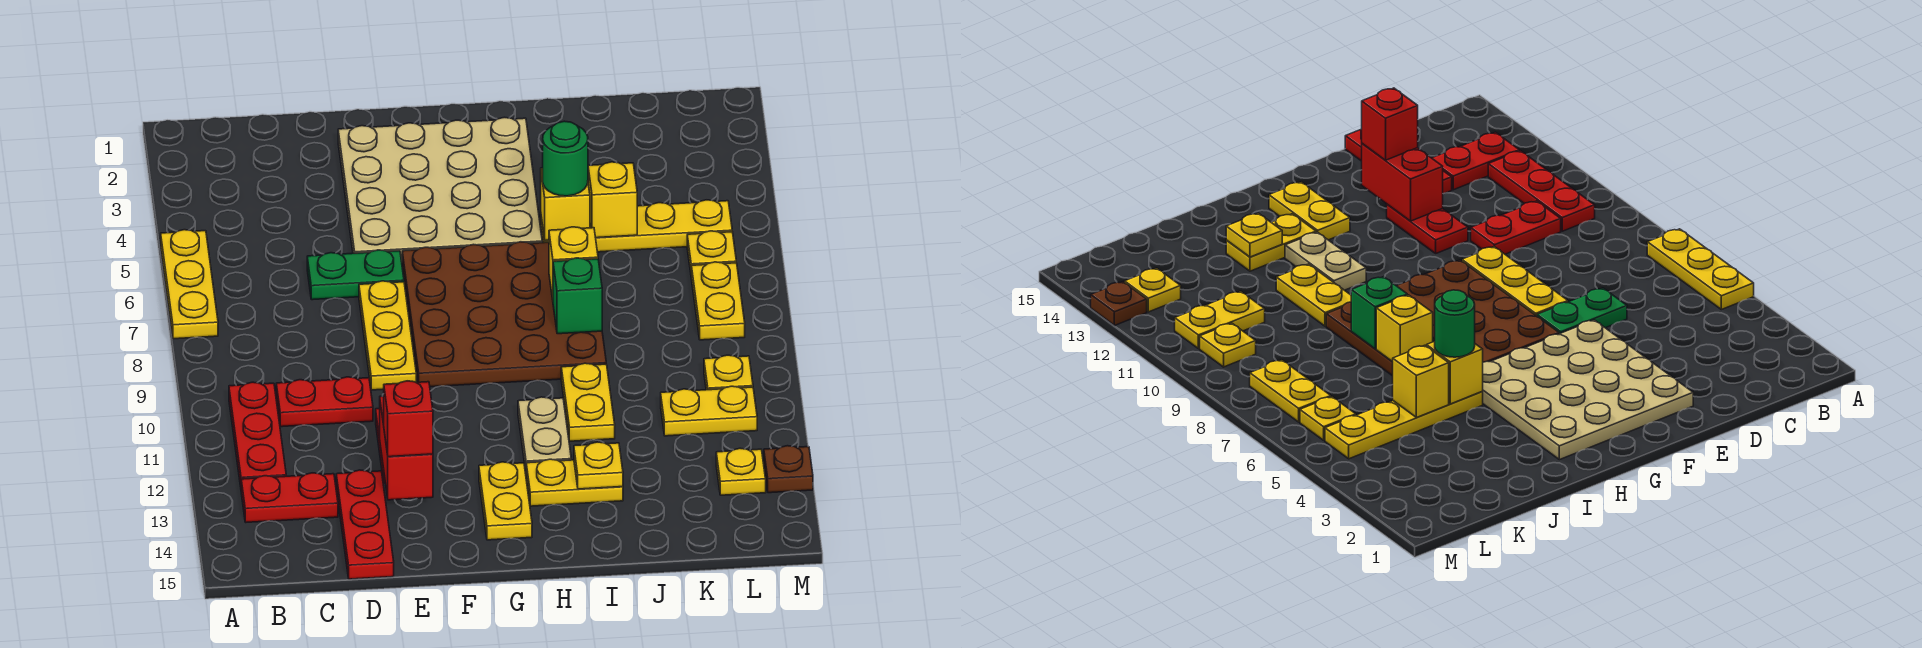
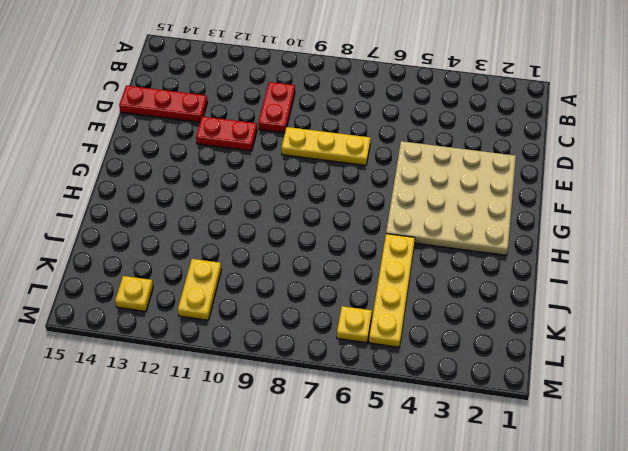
none -> yellow plate A5:A7 level 1
none -> red plate B10:B12 level 1
none -> red plate B13:C13 level 1

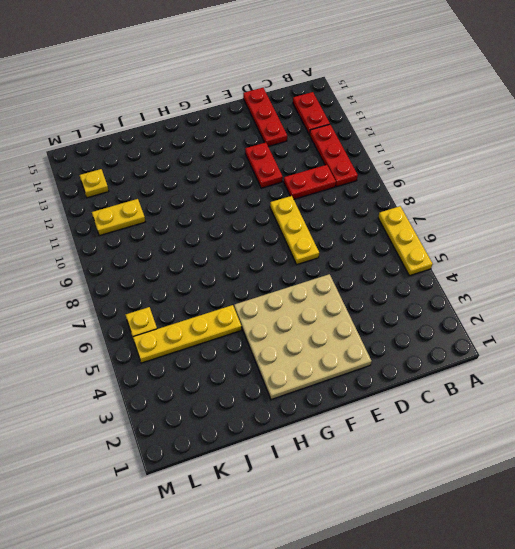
red plate B13:B14 level 1 -> red plate B13:C13 level 1
none -> green plate D6:E6 level 1
none -> brown plate F6:I9 level 1
none -> yellow plate G13:G14 level 1

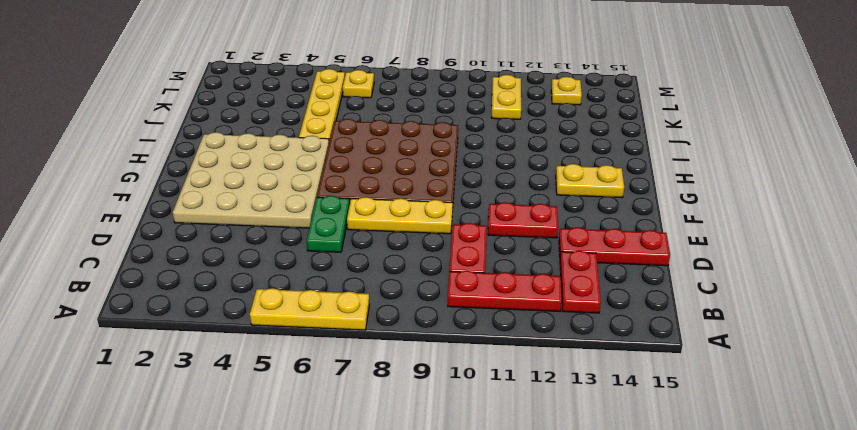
none -> tan plate H11:H12 level 1
none -> yellow plate H13:I13 level 1
none -> yellow plate I10:I11 level 1

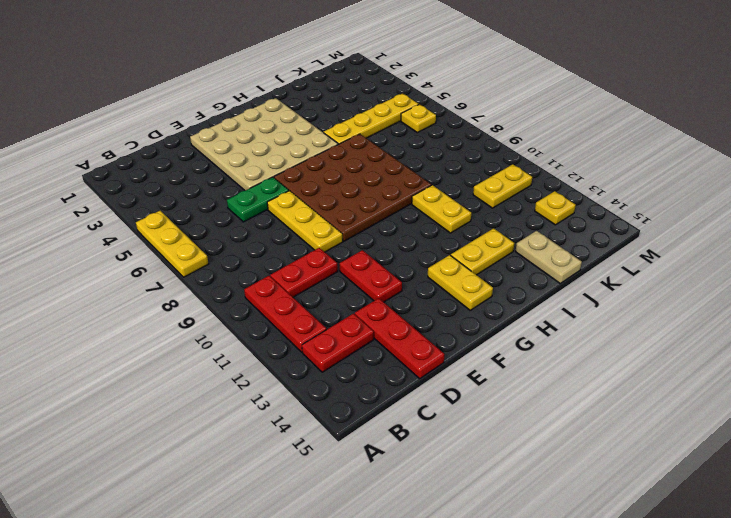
tan plate J14:J15 level 1 -> tan plate H11:H12 level 1
none -> yellow plate L7:L8 level 1
none -> yellow plate L10 level 1
none -> brown plate M13 level 1

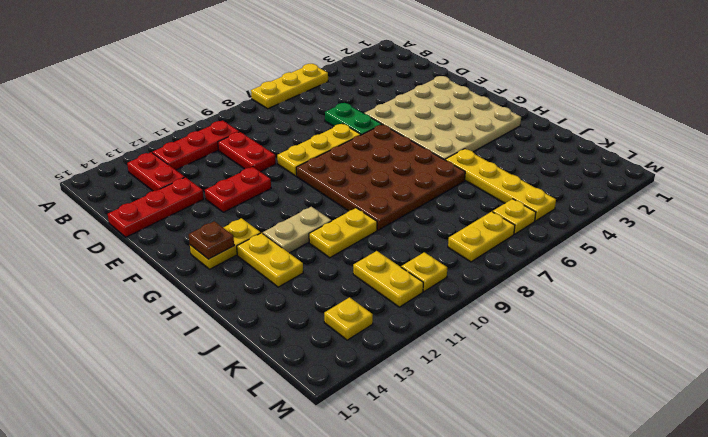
brown plate G14 level 2 -> brown plate M13 level 1
none -> red brick E12:E13 level 2
none -> yellow brick I5 level 2
none -> yellow brick I7 level 2

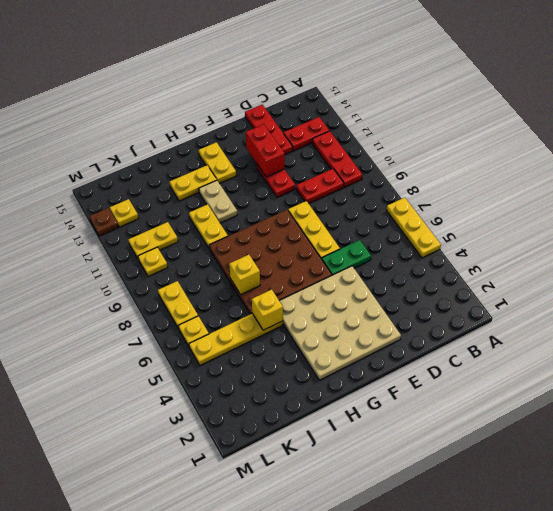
none -> green brick I8 level 2
none -> yellow plate I13 level 2
none -> yellow brick J5 level 2

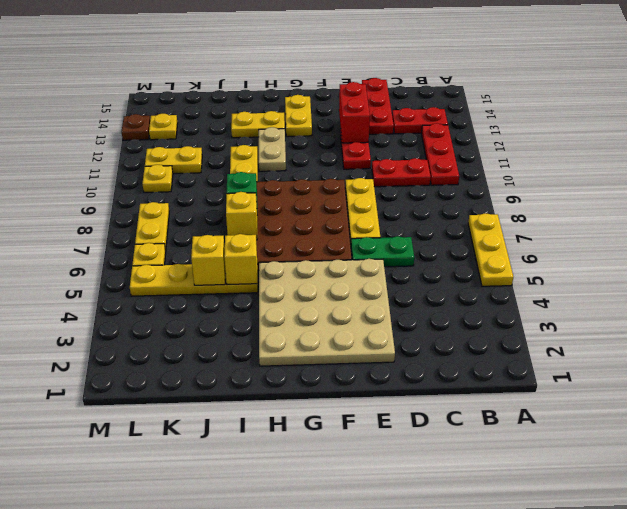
none -> yellow plate I13 level 2
none -> red brick E13 level 3
none -> green round brick I5 level 3

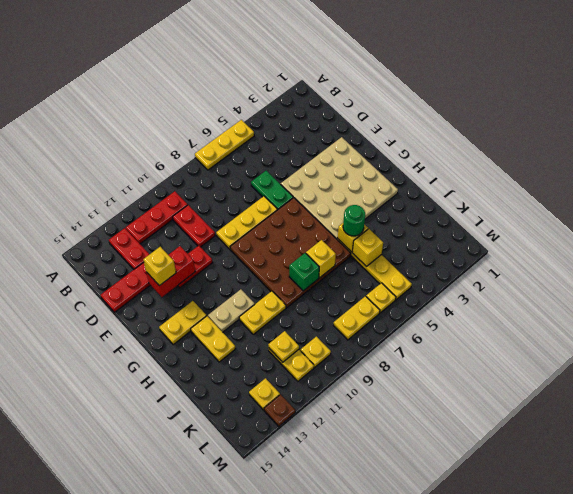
yellow brick E13 level 3 -> red brick E13 level 3
yellow plate K11 level 2 -> yellow plate I13 level 2

